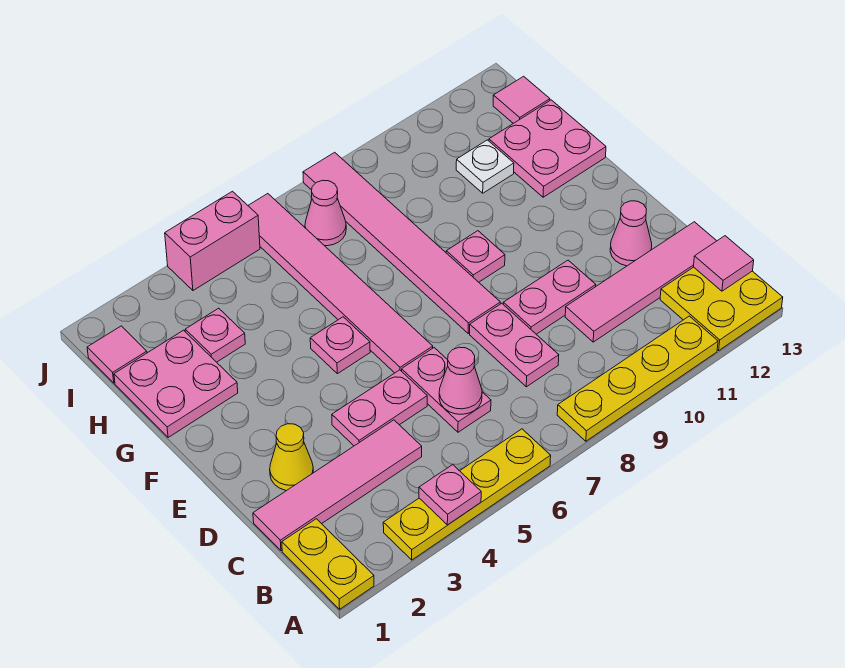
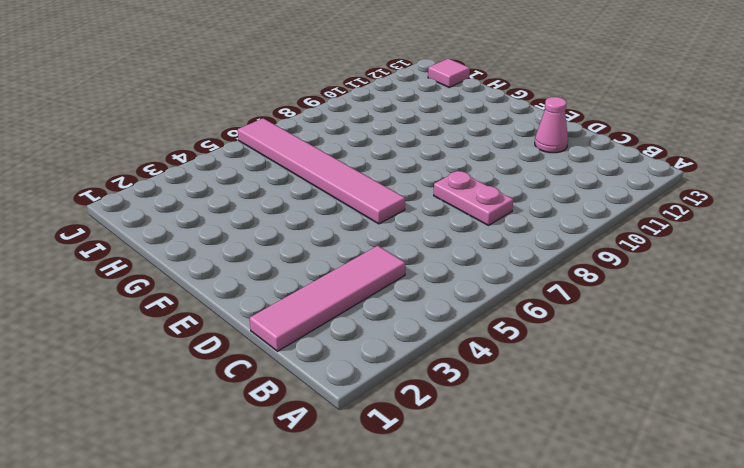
none -> yellow plate A1:B1 level 1
none -> yellow plate A3:A6 level 1
none -> yellow plate A8:A11 level 1

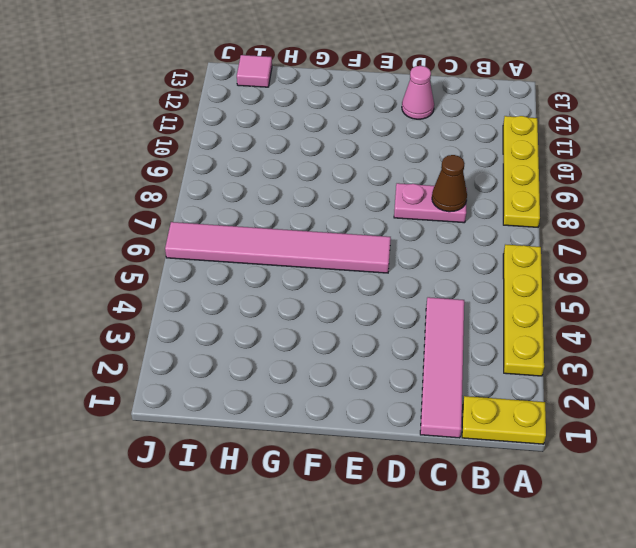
brown cone C8 level 2 -> none
none -> yellow plate A12:B13 level 1
none -> pink plate C6:D6 level 1
none -> pink tile C10:C13 level 1

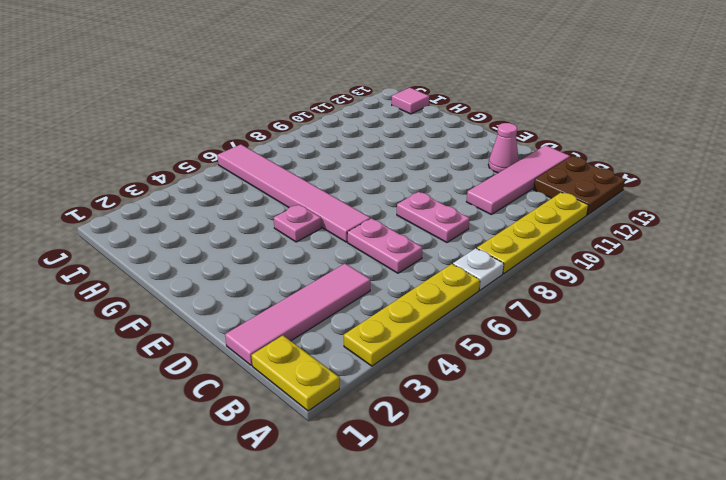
white plate A7 level 1 -> white plate H11 level 1
brown plate A12:B13 level 1 -> yellow plate A12:B13 level 1
none -> yellow cone D2 level 1
none -> pink plate D4:D5 level 1
none -> pink plate D9:D10 level 1

